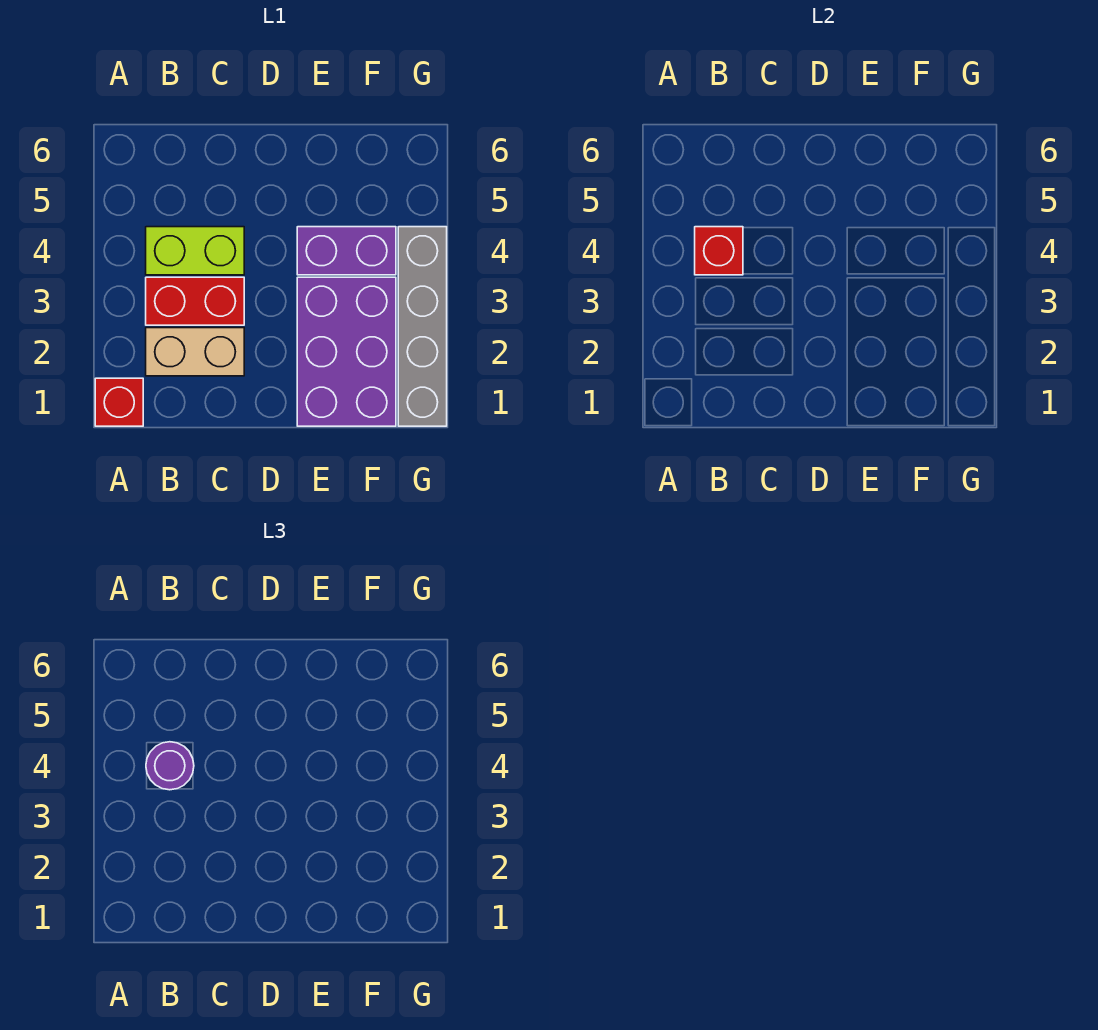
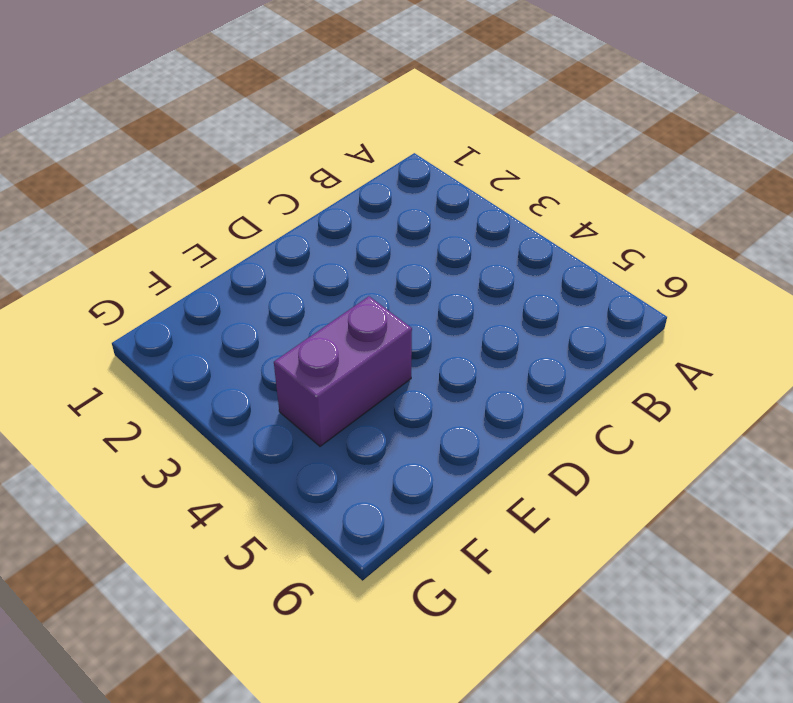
none -> red brick A1 level 1
none -> tan brick B2:C2 level 1

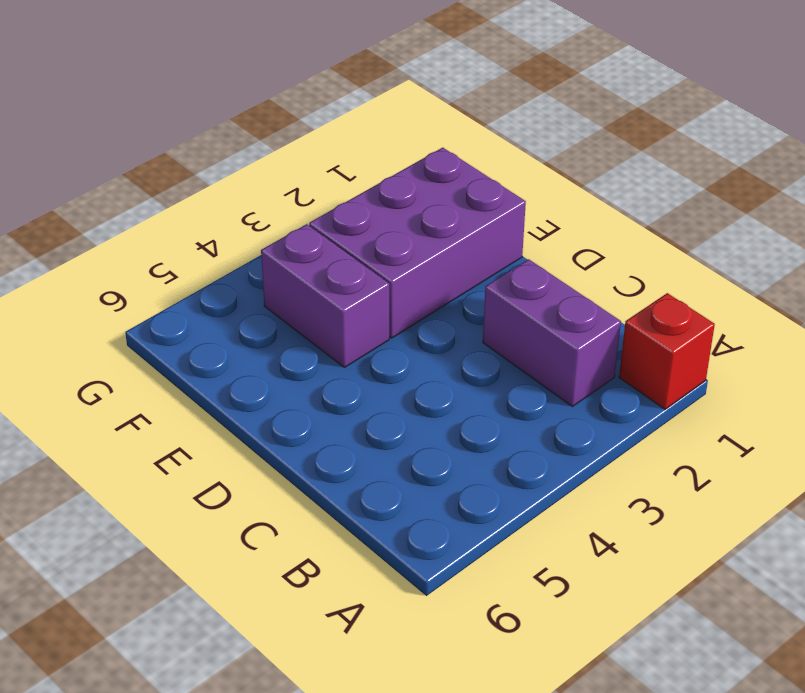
purple brick B2:C2 level 1 -> tan brick B2:C2 level 1
none -> red brick B3:C3 level 1
none -> lime brick B4:C4 level 1

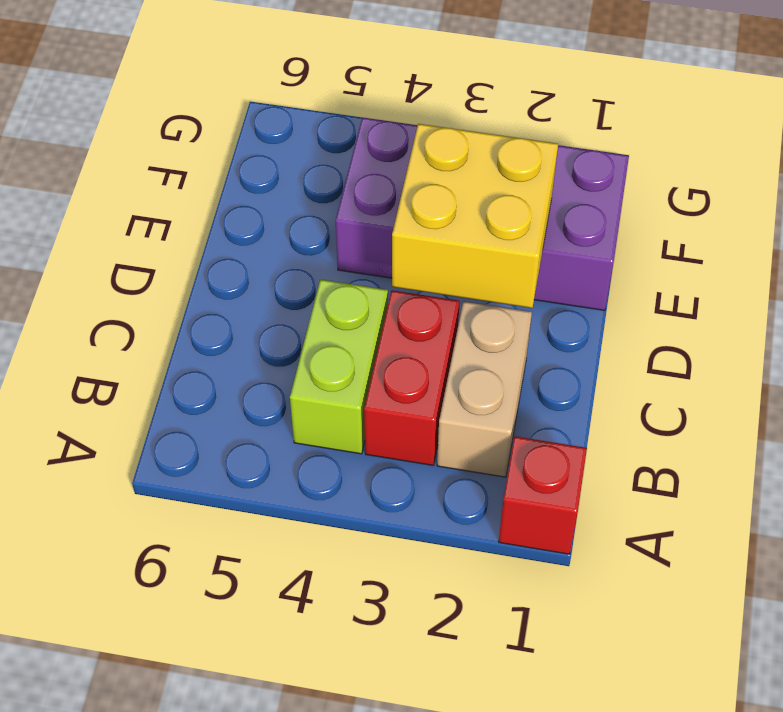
yellow brick D2:E3 level 2 -> none
none -> grey brick G1:G4 level 1
none -> red brick B4 level 2

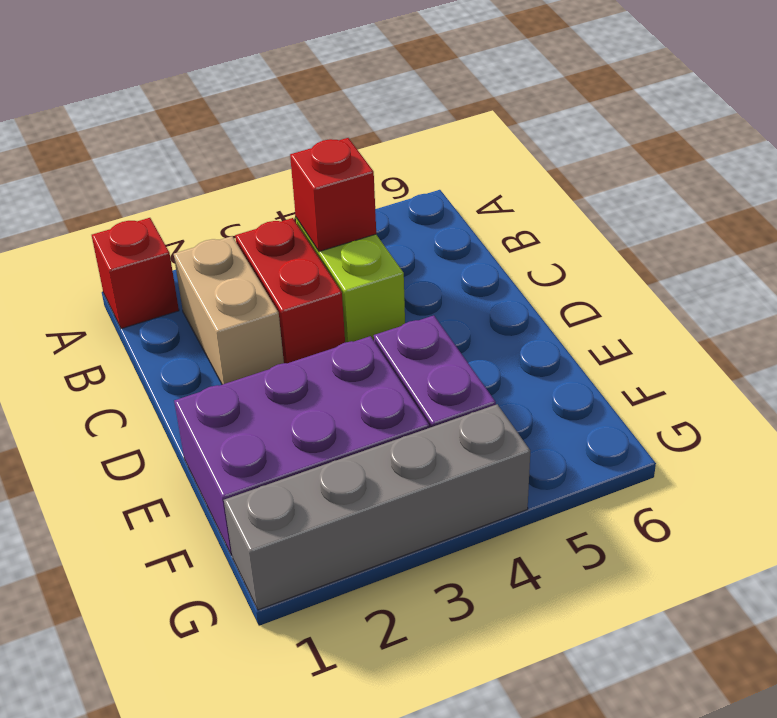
none -> purple round brick B4 level 3

